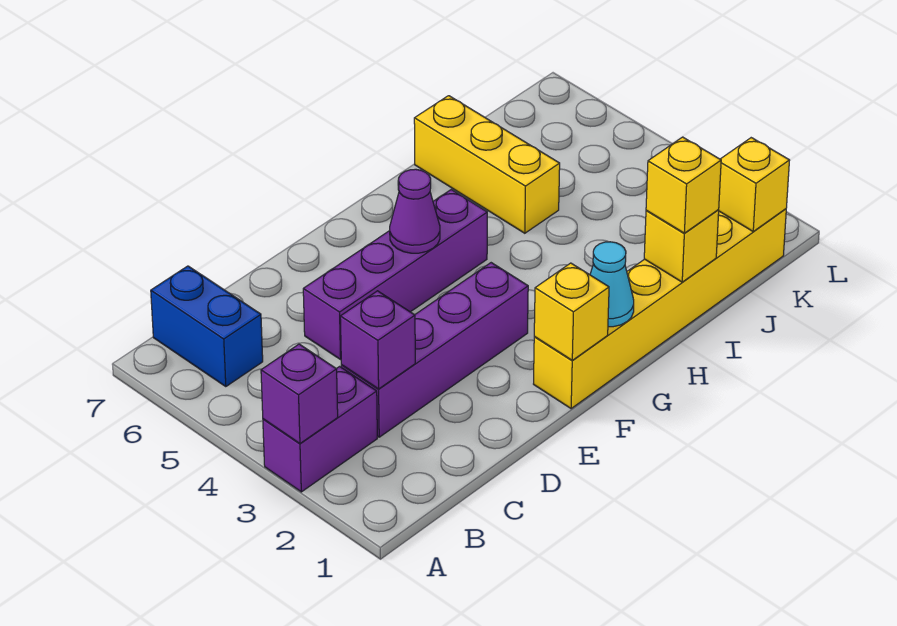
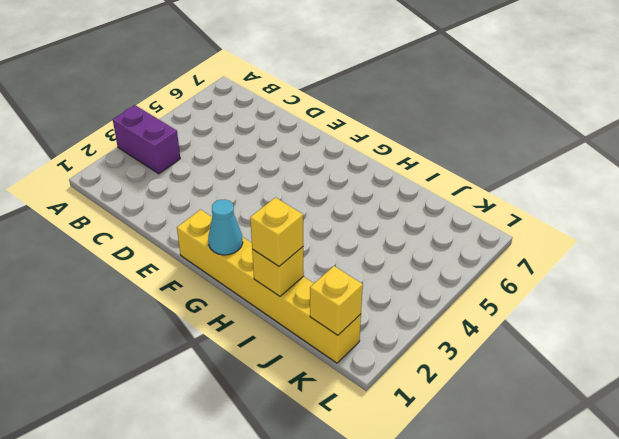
none -> blue brick B6:B7 level 1
none -> purple brick C3:F3 level 1
none -> purple brick D5:G5 level 1

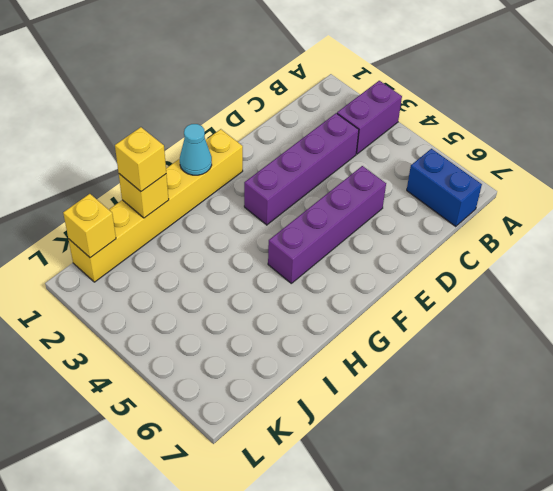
none -> yellow brick I5:I7 level 1
none -> purple brick A3 level 2
none -> purple brick C3 level 2

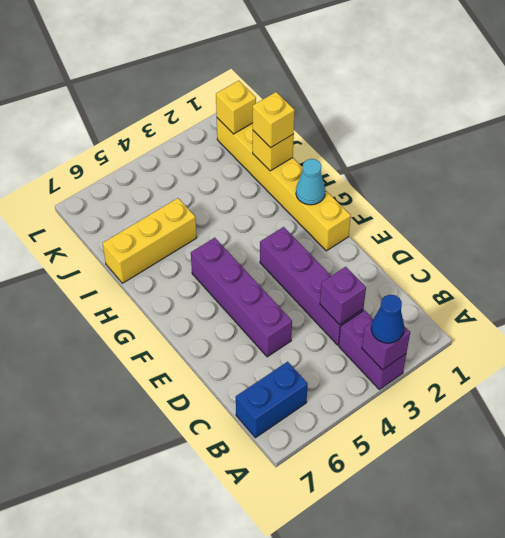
blue cone A3 level 3 -> none
none -> yellow brick F1 level 2
none -> purple cone F5 level 2

